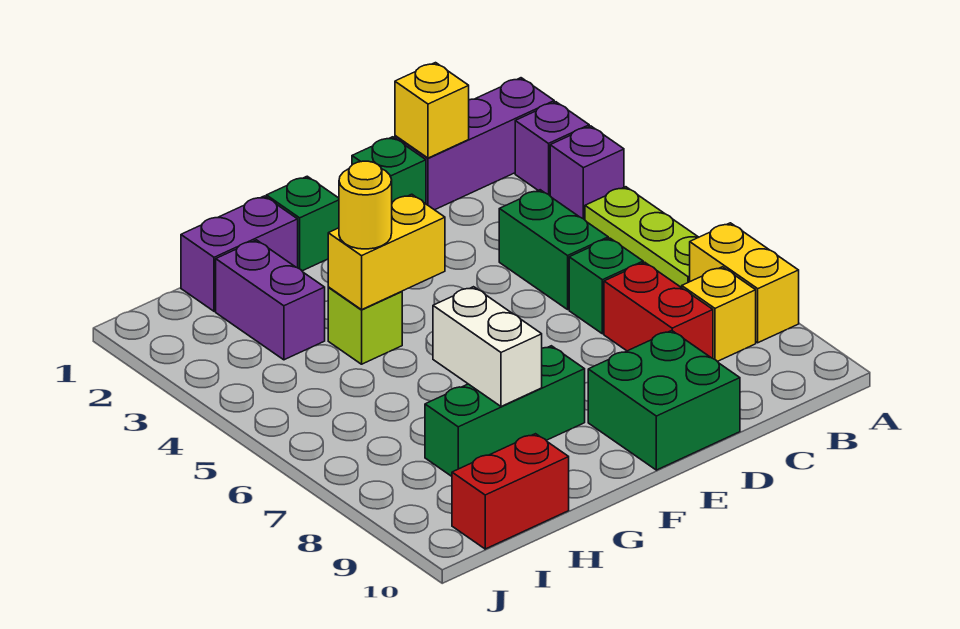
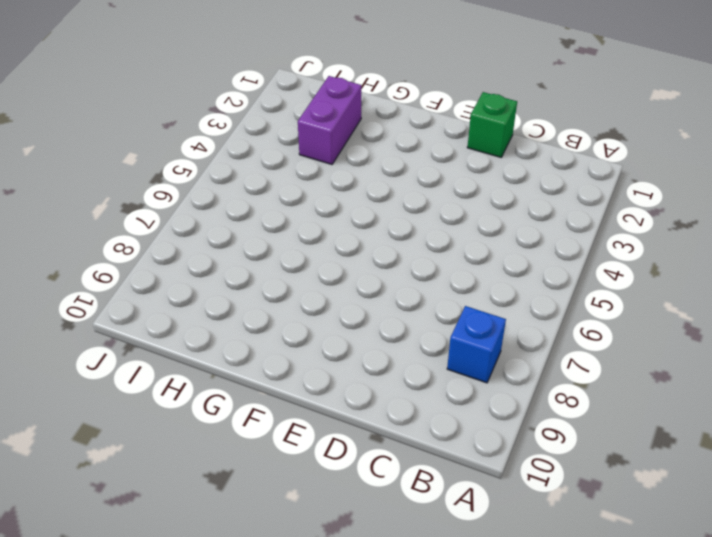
blue brick B8 level 1 -> yellow brick B8 level 1
none -> purple brick A1:C1 level 1
none -> purple brick A2 level 1
none -> purple brick A3 level 1

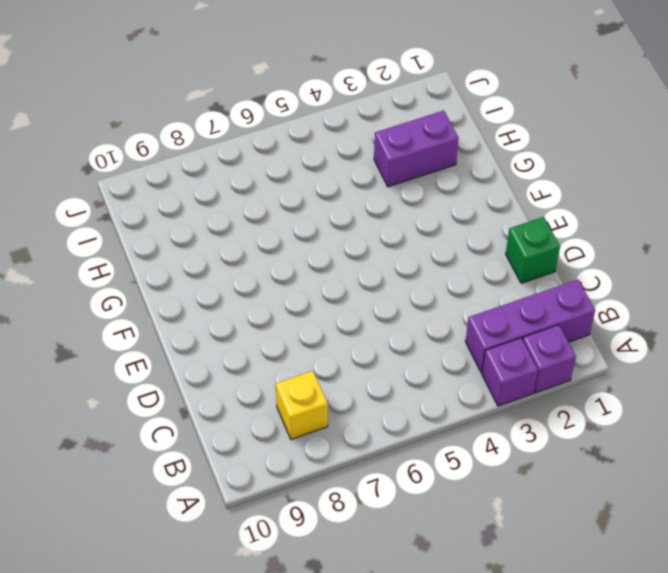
purple brick B1:B3 level 1 -> purple brick A1:C1 level 1
none -> lime plate A4:A6 level 1
none -> yellow brick A7:A8 level 1
none -> green brick C4:C5 level 1

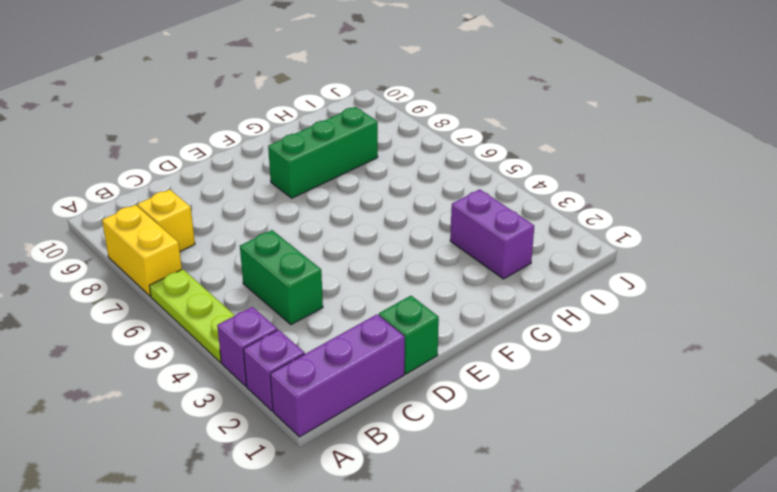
none -> green brick C6 level 1
none -> red brick C7:C8 level 1
none -> green brick D9:E10 level 1

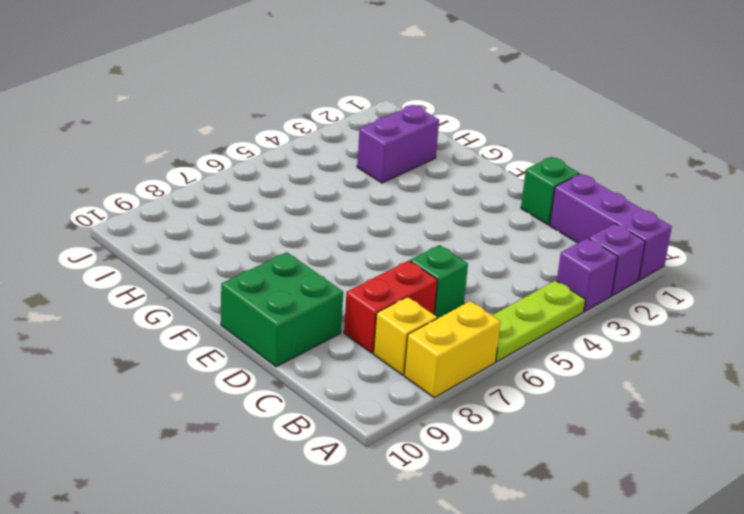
none -> green brick C4:C5 level 1
none -> green brick F1 level 1
none -> green brick F8:H8 level 1

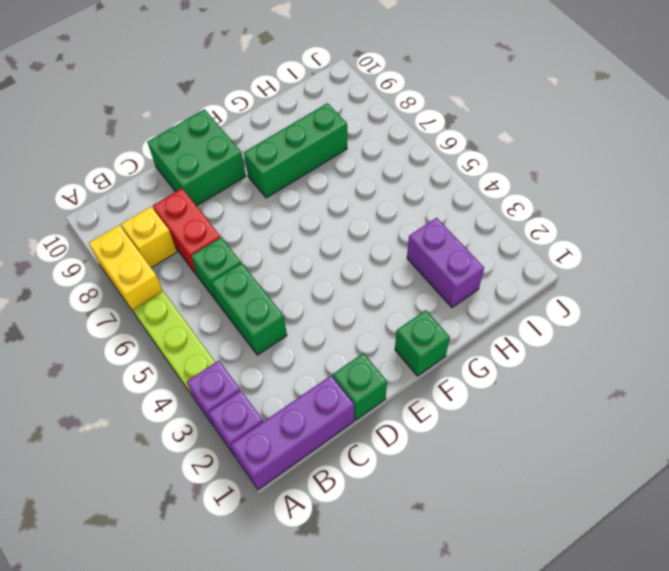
none -> purple brick G1:H1 level 1
none -> lime brick G4 level 1
none -> red brick H10:I10 level 1

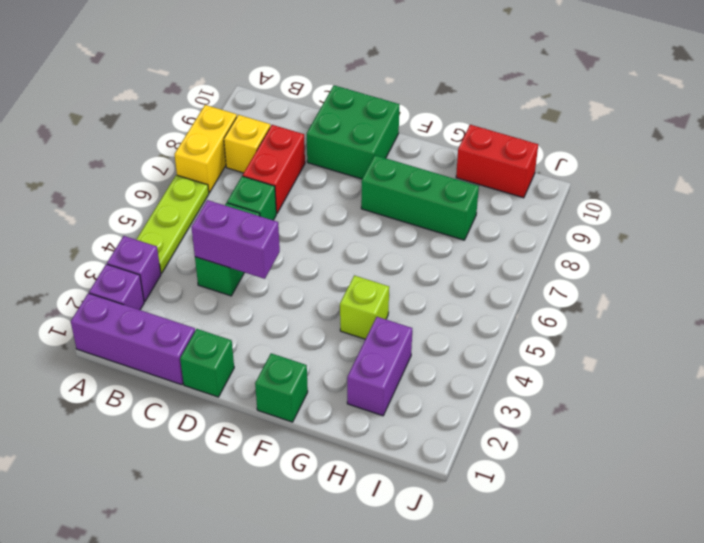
purple brick C4:D4 level 2 -> purple brick G1:H1 level 1
none -> yellow brick C1 level 2
none -> yellow brick F4:G4 level 2
none -> white brick G7:G8 level 2

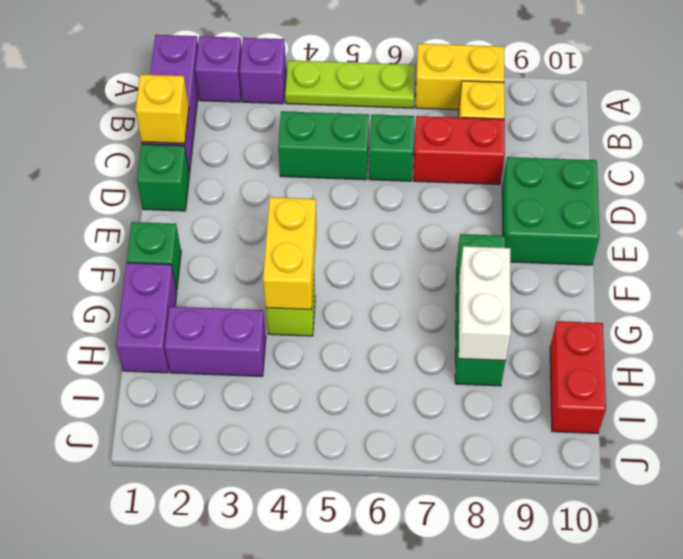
white brick G8:H8 level 2 -> white brick G7:G8 level 2
none -> yellow round brick G4 level 3

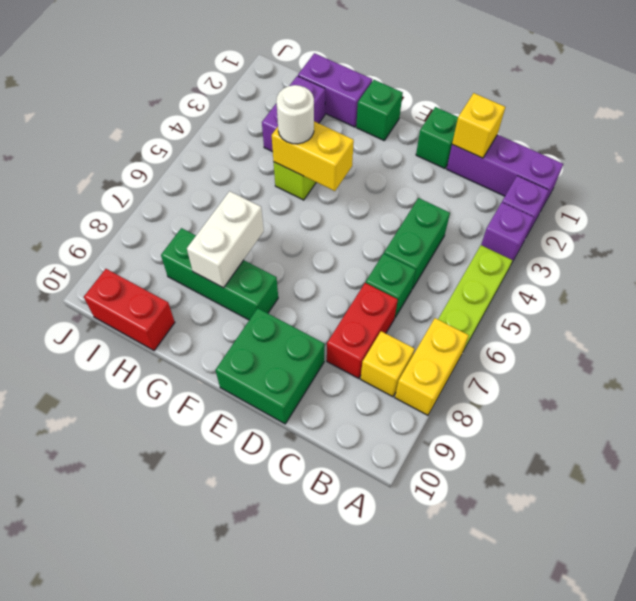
white round brick G4 level 3 -> yellow round brick G4 level 3

